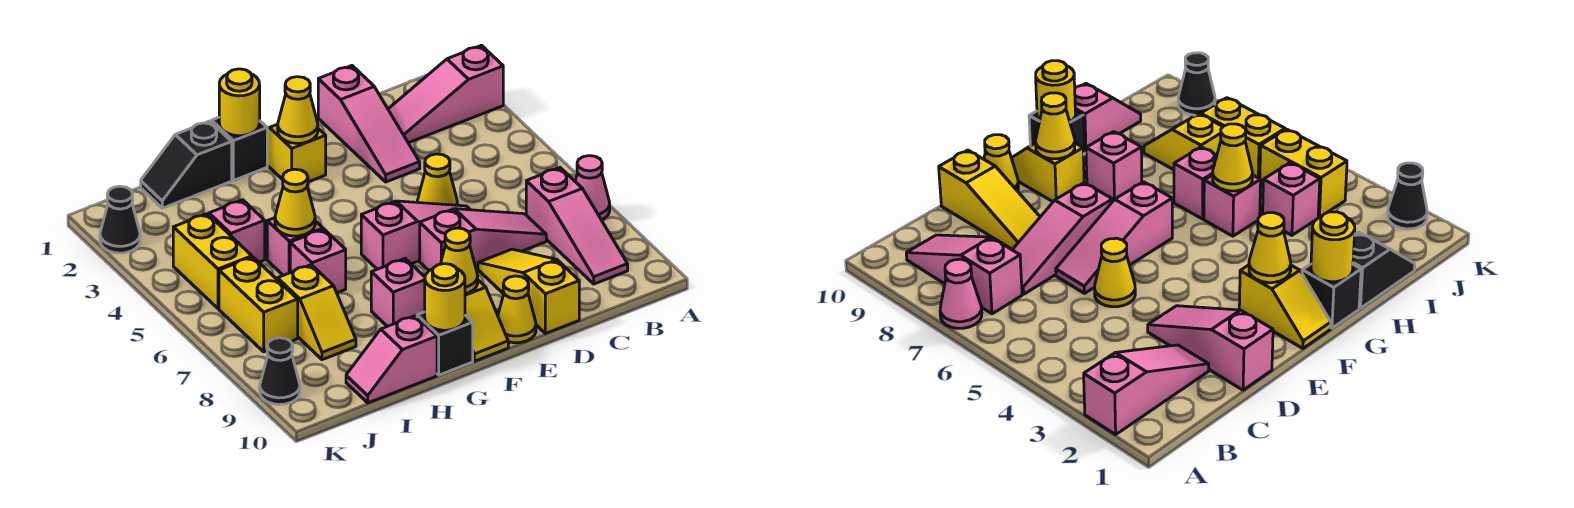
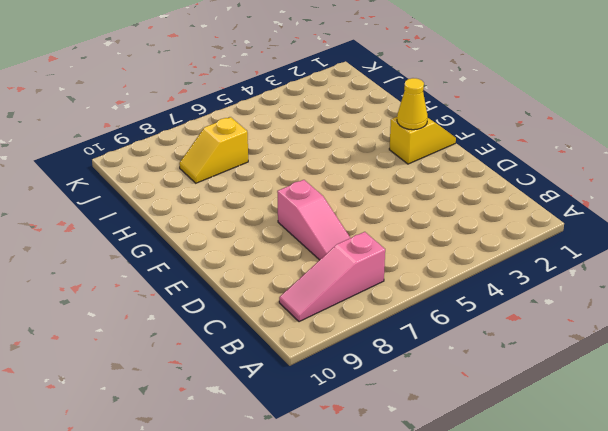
none -> pink slope A2:C2 level 1 top A
none -> pink cone A7 level 1
none -> pink slope D1:D3 level 1 top 1

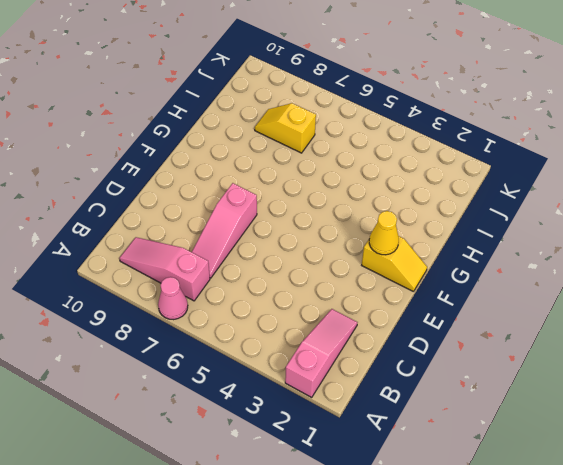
none -> pink slope D1:D3 level 1 top 1
none -> yellow cone D5 level 1
none -> pink slope D6:F6 level 1 top F

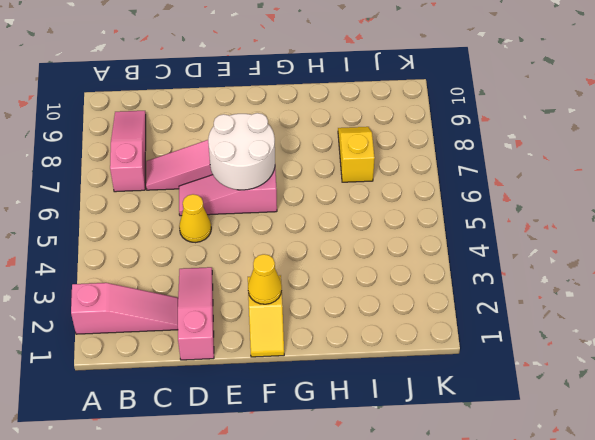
white round brick E6:F7 level 2 -> none
none -> pink cone A7 level 1
none -> yellow slope D8:D10 level 1 top 10
none -> yellow cone E10 level 1

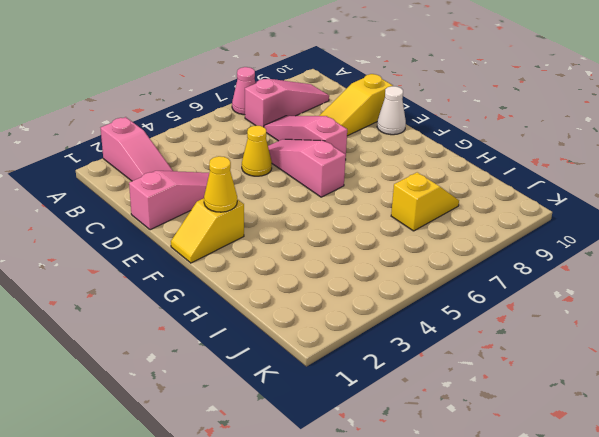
white cone E10 level 1 -> yellow cone E10 level 1
none -> yellow slope F9:F10 level 1 top 9
none -> black brick G1 level 1
none -> pink brick G8 level 1

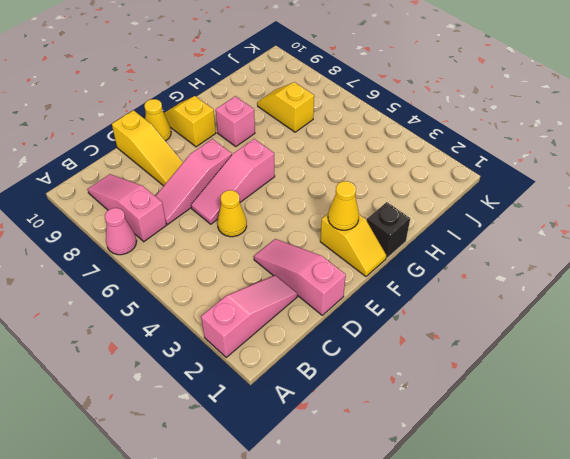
none -> black brick G10 level 1
none -> black slope H1:I1 level 1 top H
none -> pink brick H5 level 1

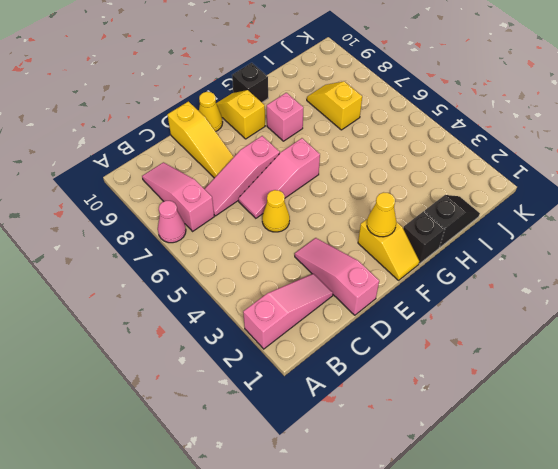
none -> pink brick H5 level 1
none -> pink brick H6 level 1
none -> pink slope H10:I10 level 1 top H

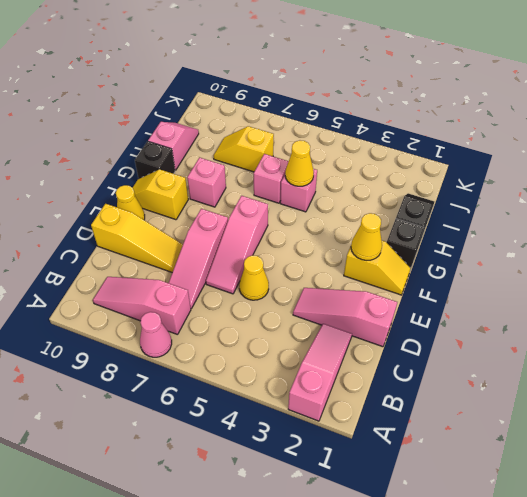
none -> pink brick I4 level 1
none -> yellow brick J4:J5 level 1
none -> yellow brick J6:J7 level 1

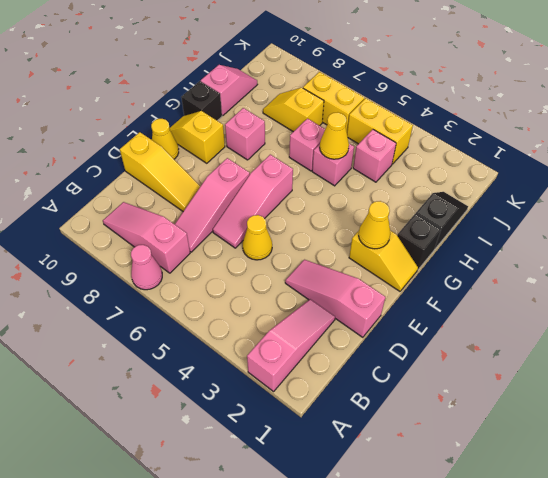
none -> black cone K2 level 1
none -> black cone K9 level 1
none -> yellow cone F9 level 2

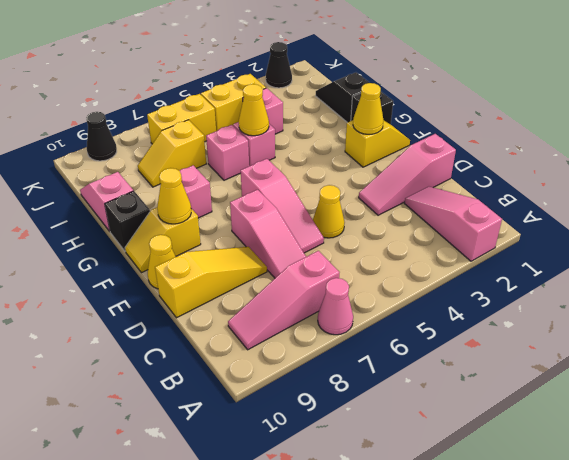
none -> yellow round brick G1 level 2
none -> yellow round brick G10 level 2

